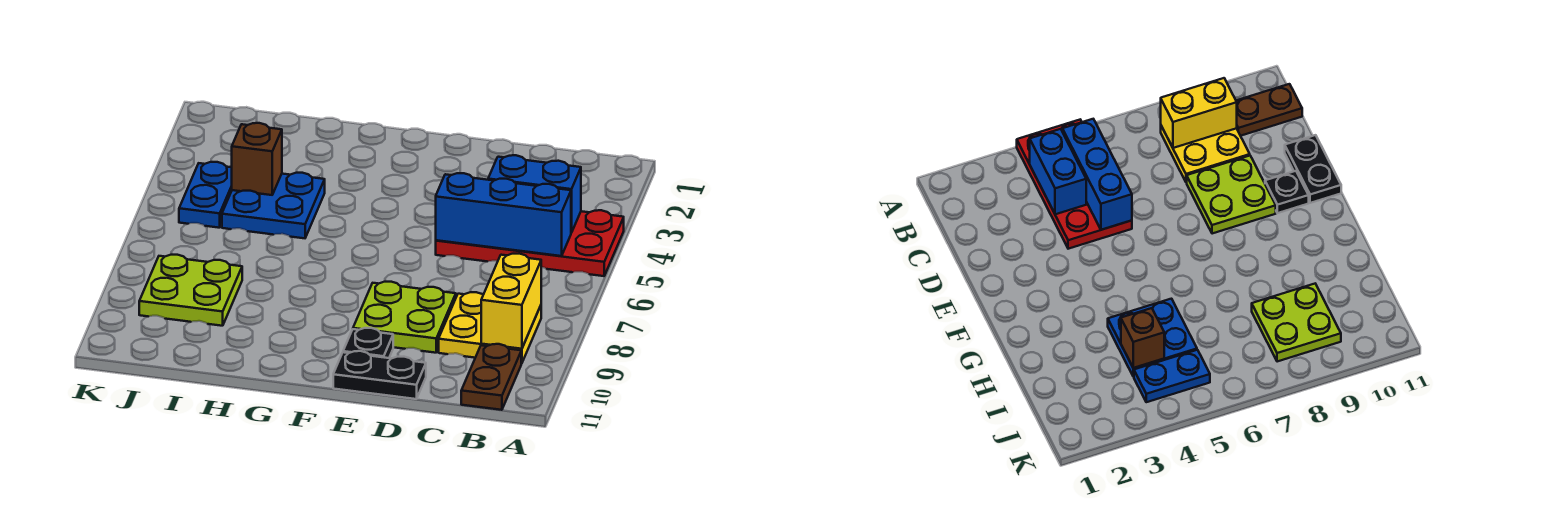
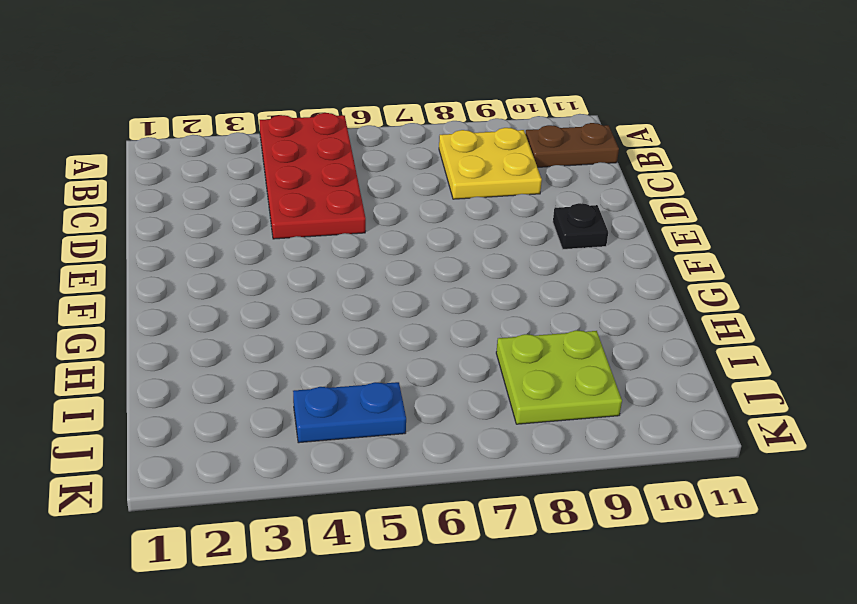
none -> lime plate D8:E9 level 1
none -> black plate D11:E11 level 1
none -> blue plate H4:I5 level 1

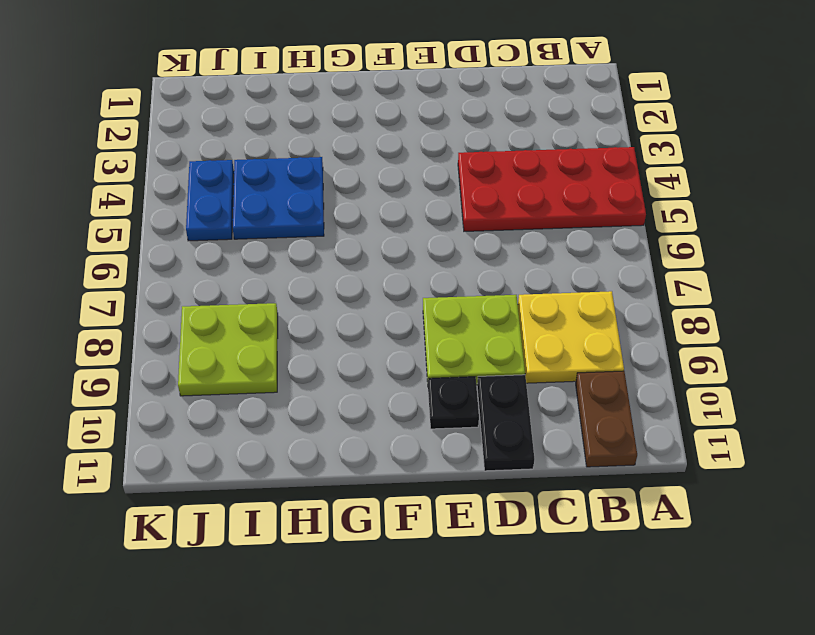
black plate D10:D11 level 1 -> black plate D11:E11 level 1
none -> blue brick B4:C4 level 2
none -> blue brick B5:D5 level 2
none -> yellow brick B8:B9 level 2

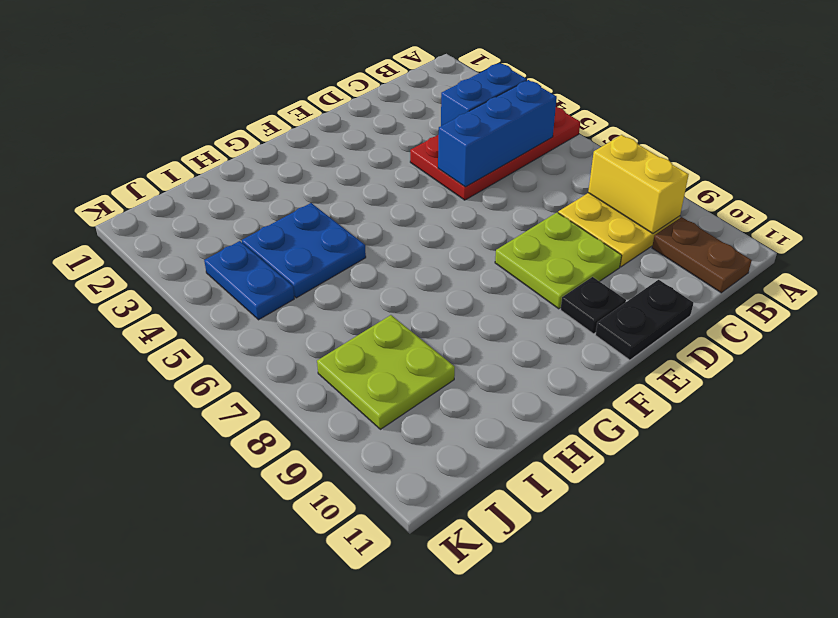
none -> brown brick I4 level 2

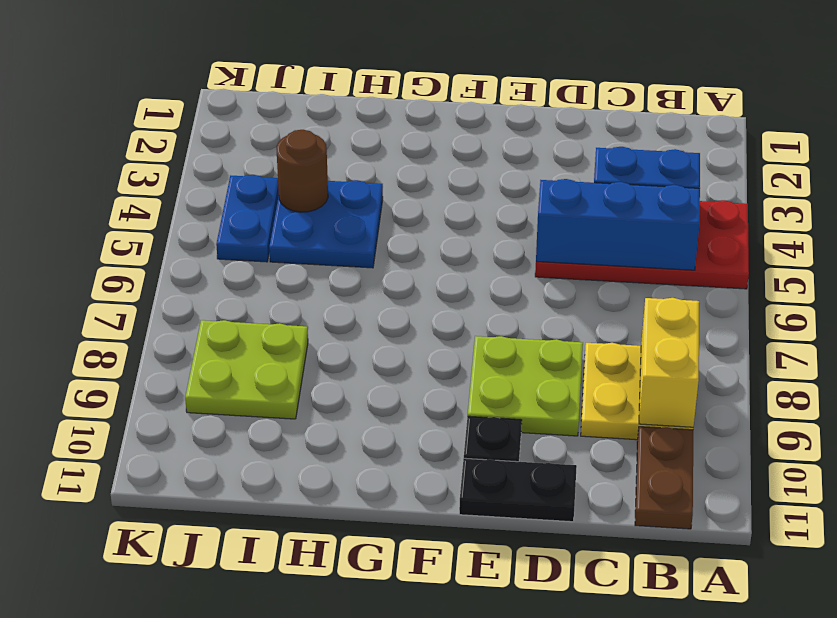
brown round brick I4 level 2 -> brown brick I4 level 2

